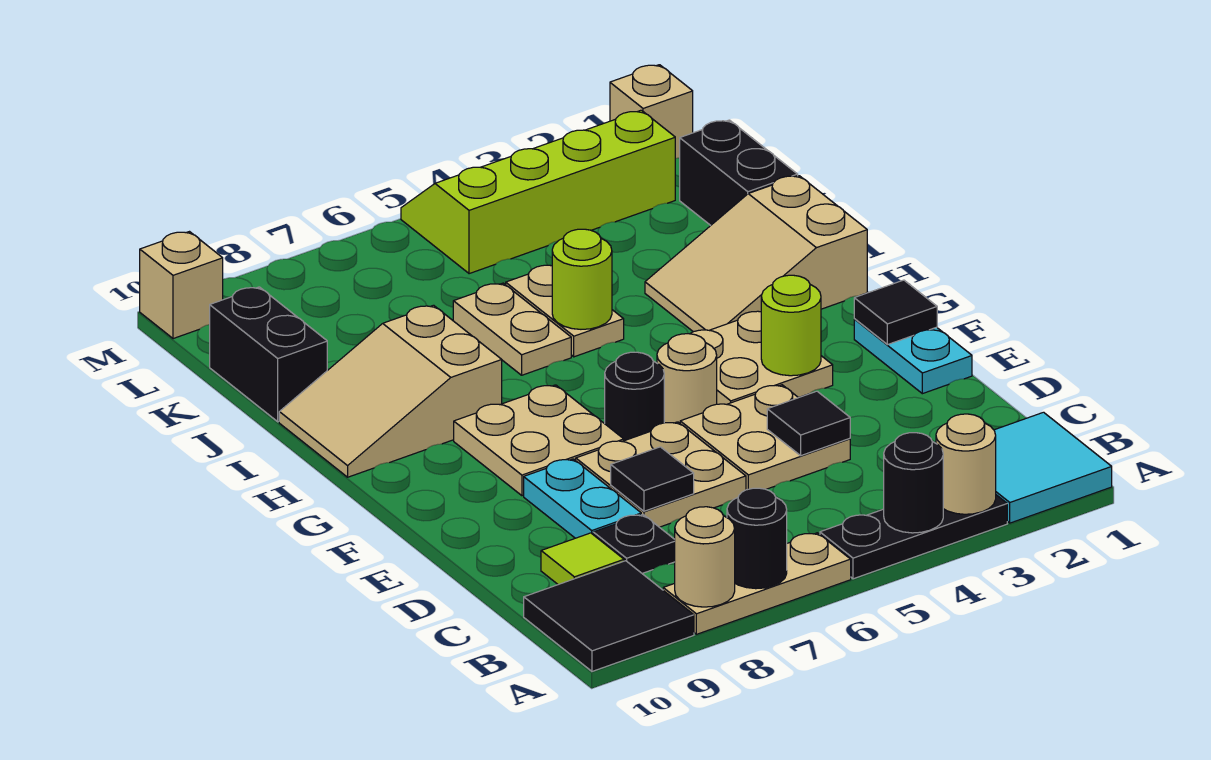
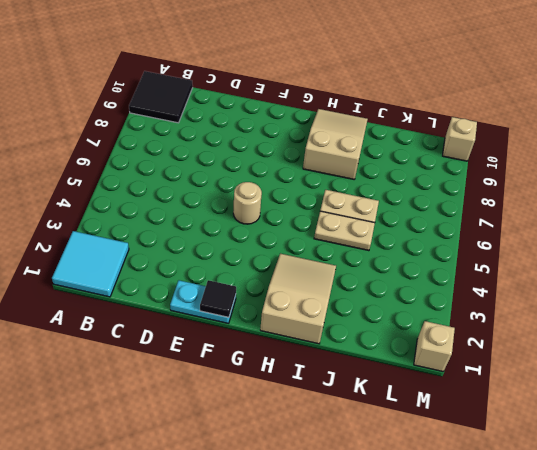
none -> black plate A3:A5 level 1
none -> tan plate A6:A8 level 1
none -> black plate C8 level 1
none -> lime tile C9 level 1

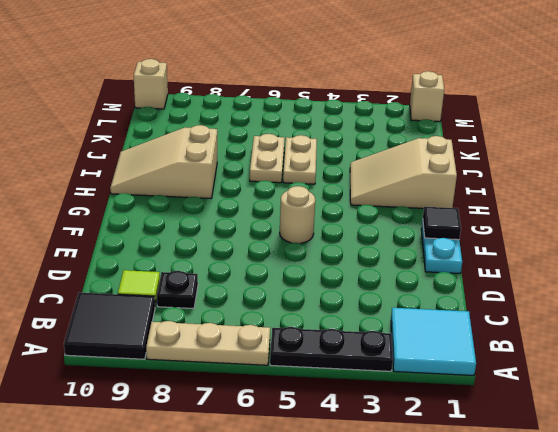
none -> tan plate D4:E5 level 1
none -> tan plate D6:E7 level 1
none -> cyan plate D8:E8 level 1
none -> tan plate F3:G4 level 1

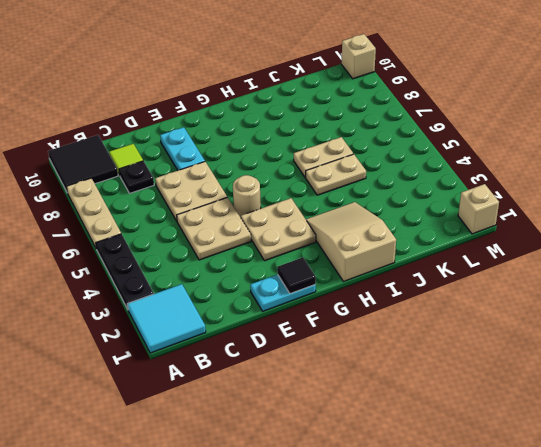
cyan plate E8:E9 level 1 -> cyan plate D8:E8 level 1
none -> black round brick F6 level 1
none -> tan plate F7:G8 level 1
none -> tan slope H8:I10 level 1 top 8
none -> black brick J1:K1 level 1

